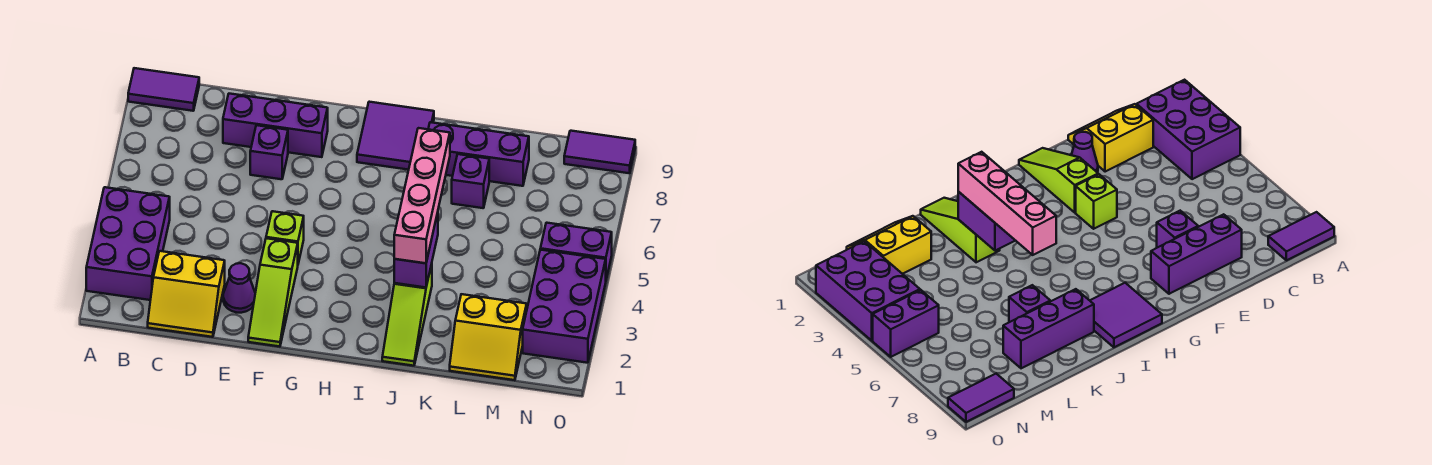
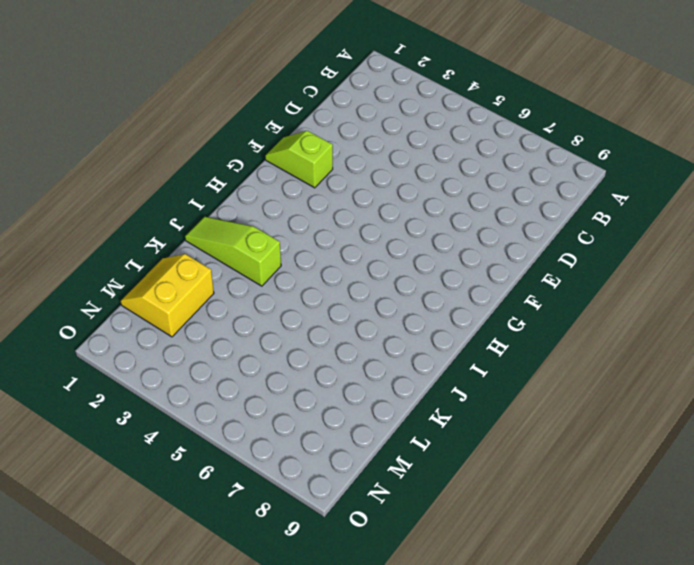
lime slope F1:F2 level 1 top 2 -> lime slope F1:F3 level 1 top 3
none -> purple brick A2:B4 level 1
none -> purple tile A9:B9 level 1
none -> yellow slope C1:D2 level 1 top 2

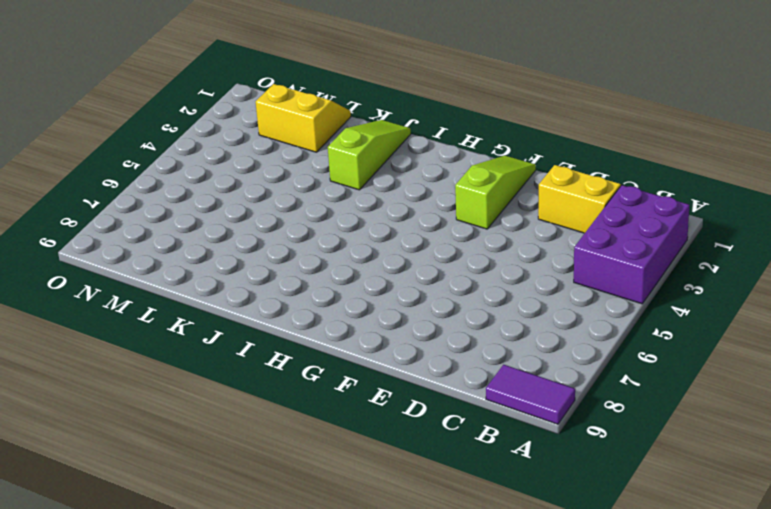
none -> purple brick D8:F8 level 1
none -> purple cone E2 level 1
none -> purple brick E7 level 1

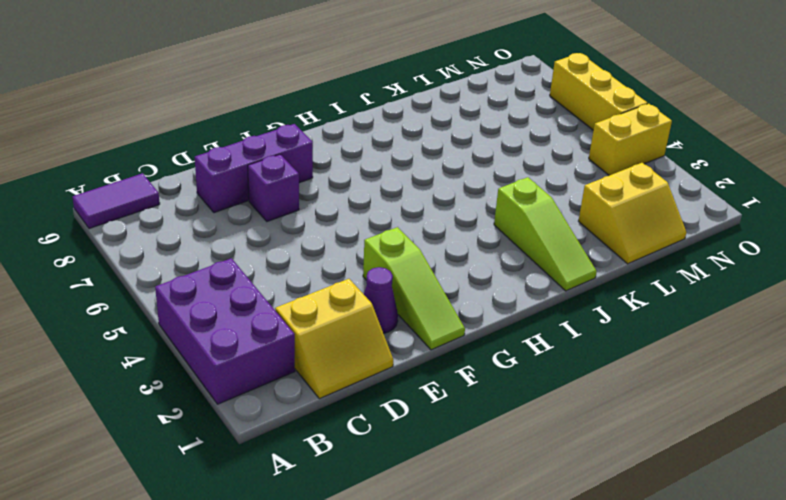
yellow brick N4:O4 level 1 -> purple brick N2:O4 level 1
yellow brick O5:O7 level 1 -> purple brick N5:O5 level 1
none -> lime brick F4 level 1
none -> purple tile H8:I9 level 1
none -> purple brick J8:L8 level 1

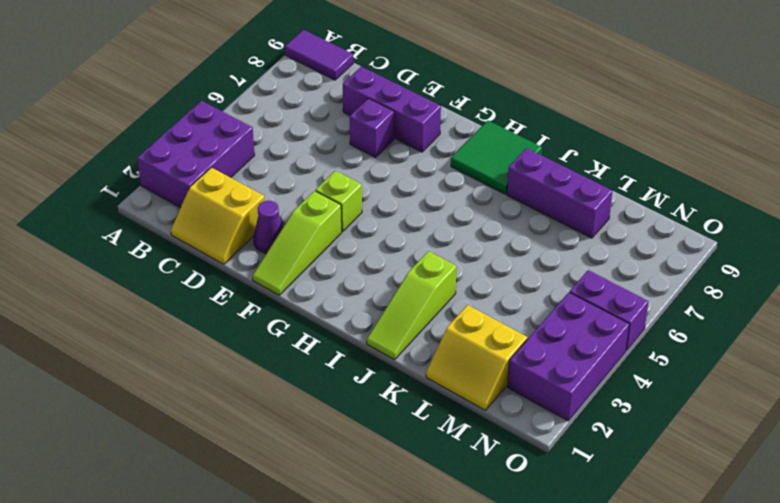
green tile H8:I9 level 1 -> purple tile H8:I9 level 1
none -> purple brick K7 level 1
none -> purple tile N9:O9 level 1
none -> purple brick J3:J4 level 2

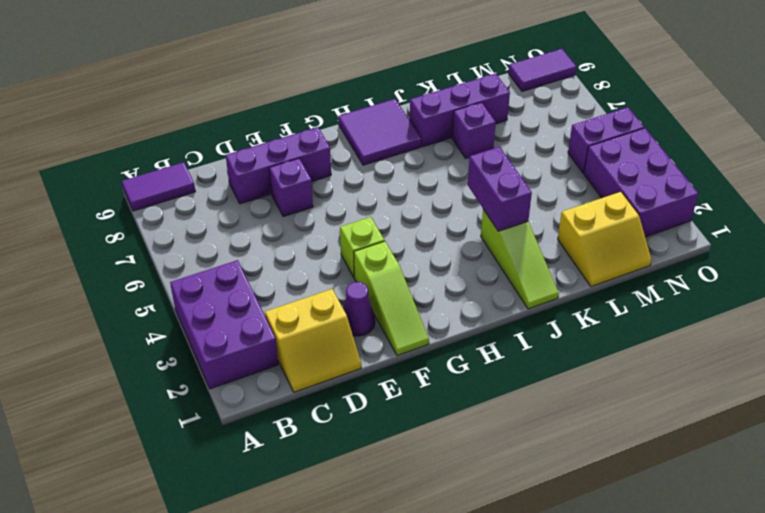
none -> pink brick J3:J6 level 3

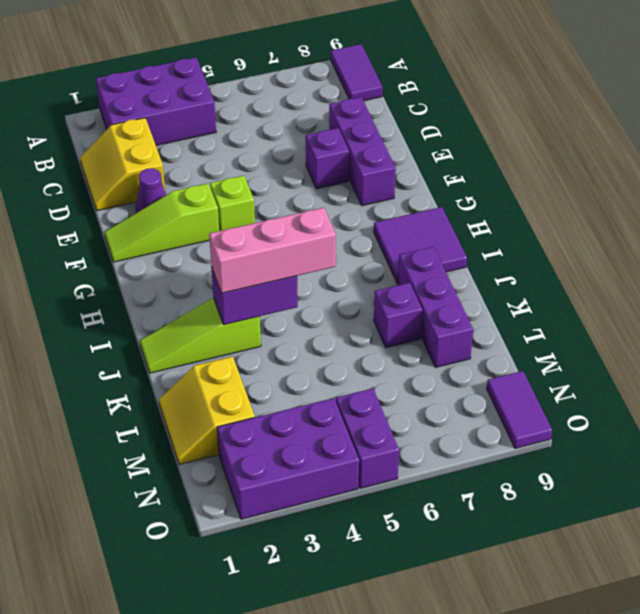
pink brick J3:J5 level 3 -> pink brick J3:J6 level 3

